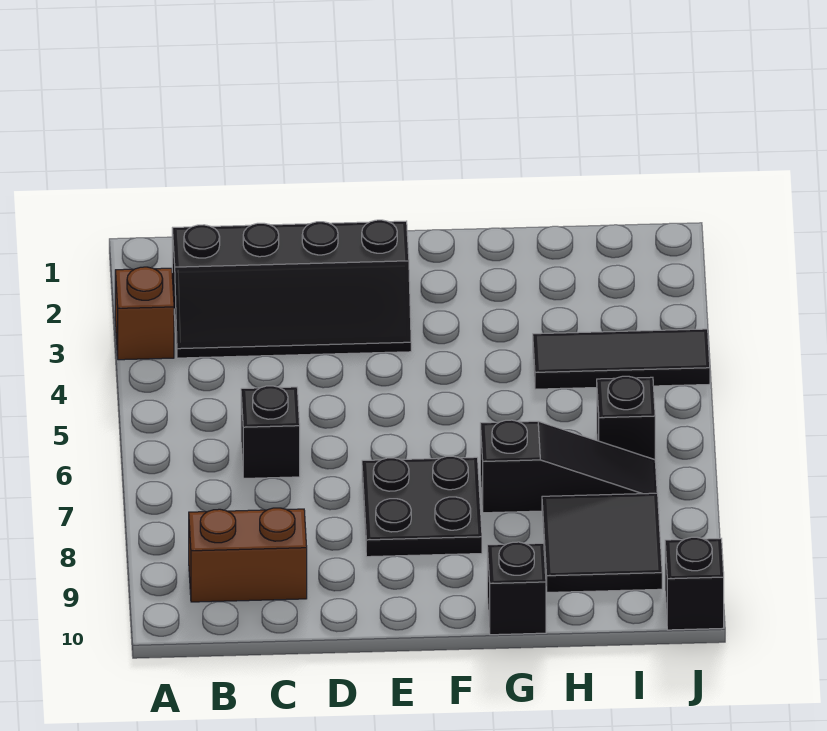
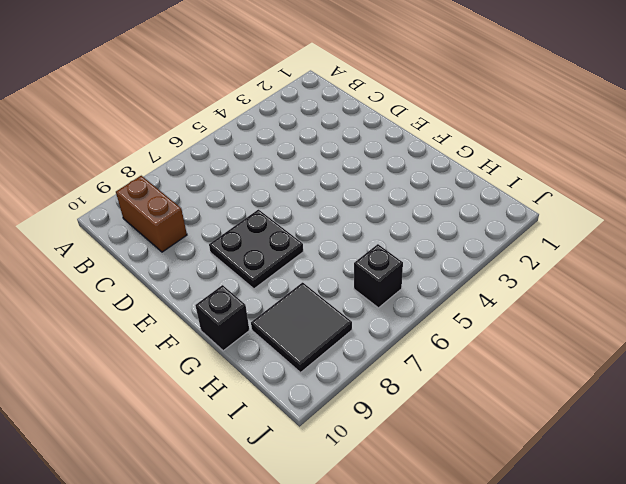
none -> brown brick A3 level 1
none -> black slope B2:E3 level 1 top 2

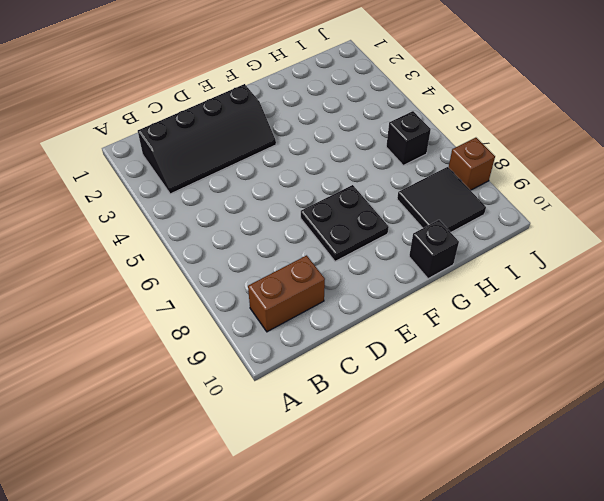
brown brick J8 level 1 -> brown brick A3 level 1
none -> black brick C6 level 1
none -> black slope G7:I7 level 1 top G

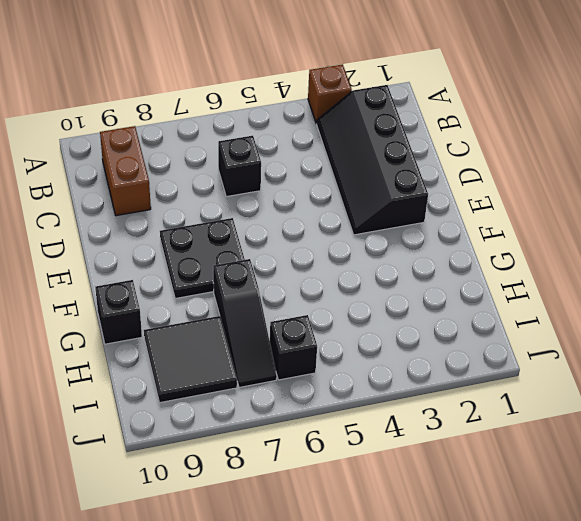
none -> black tile H4:J4 level 1
none -> black brick J10 level 1

